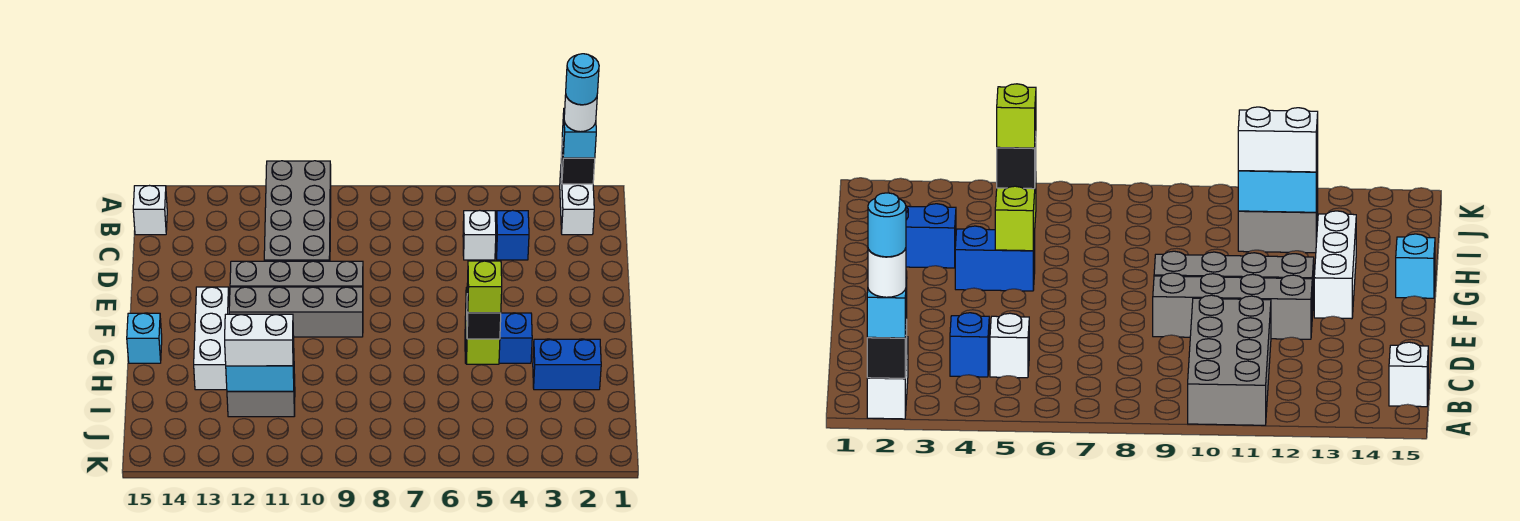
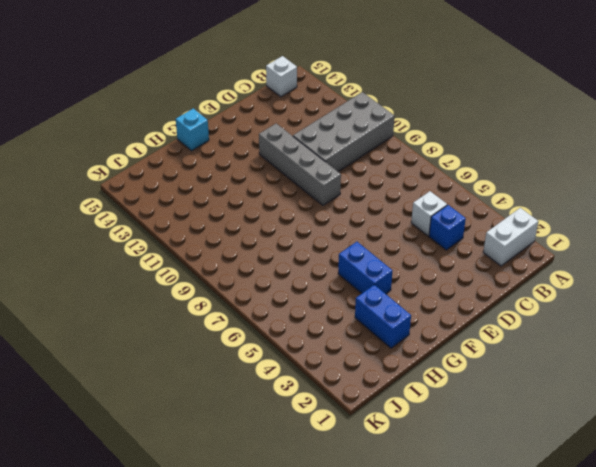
none -> grey brick F9:F12 level 1
none -> white brick F13:H13 level 1
none -> grey brick I11:I12 level 1

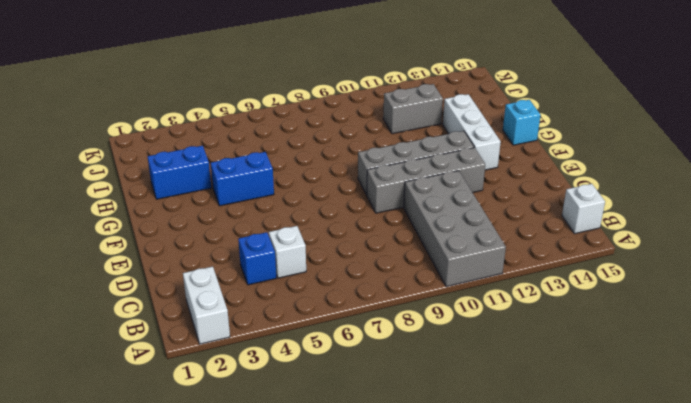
none -> black brick A2 level 2
none -> lime brick G5:H5 level 2
none -> cyan brick I11:I12 level 2

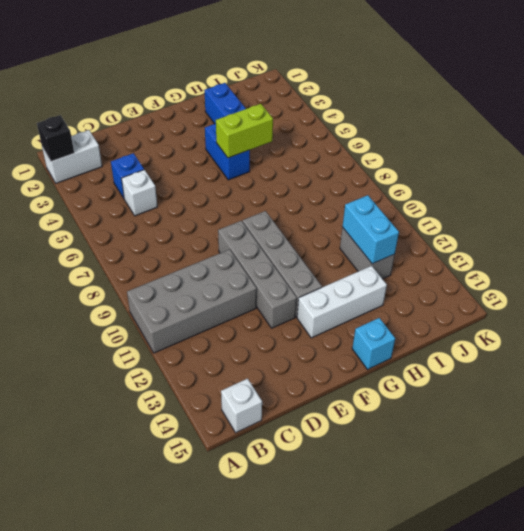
none -> cyan brick A2 level 3
none -> black brick H5 level 3
none -> white brick I11:I12 level 3

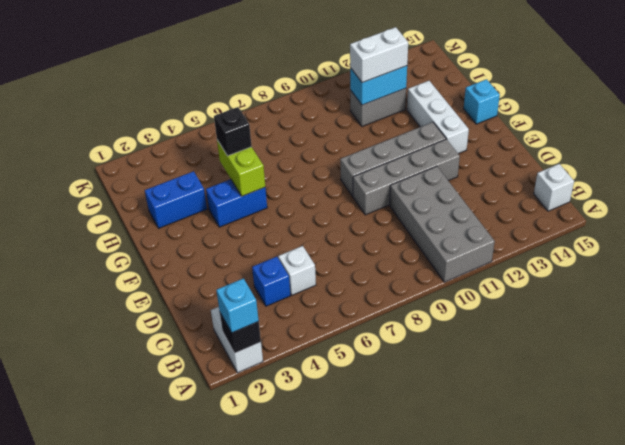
none -> white round brick A2 level 4
none -> lime brick H5 level 4
none -> cyan round brick A2 level 5

